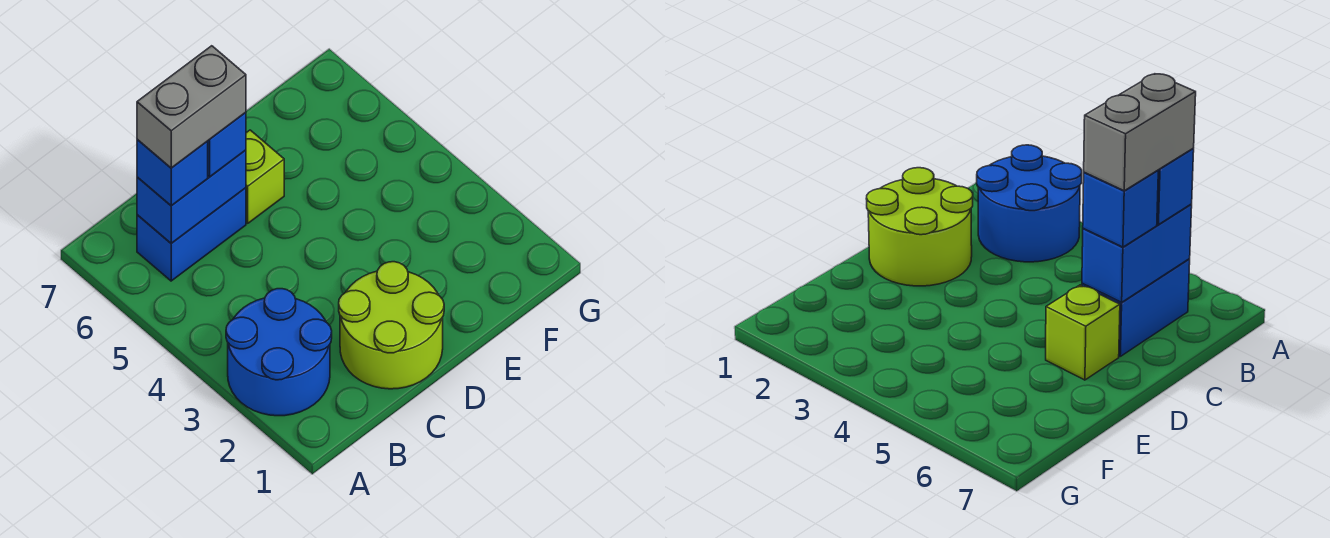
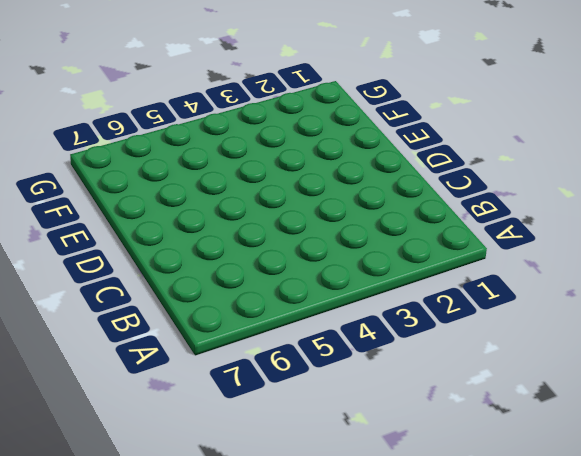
none -> blue round brick A2:B3 level 1
none -> blue brick B6:C6 level 1

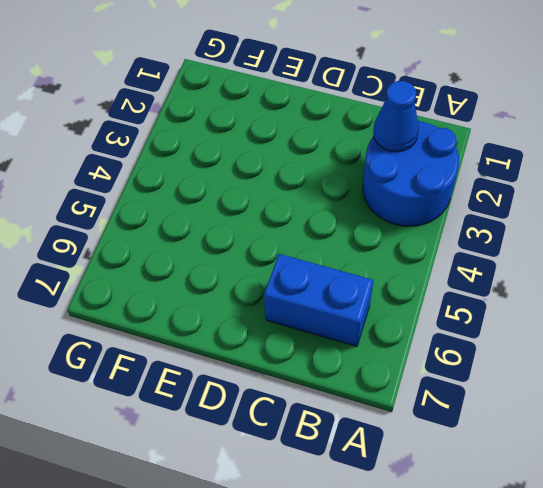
blue cone B2 level 2 -> none
none -> lime round brick C1:D2 level 1
none -> lime brick D6 level 1

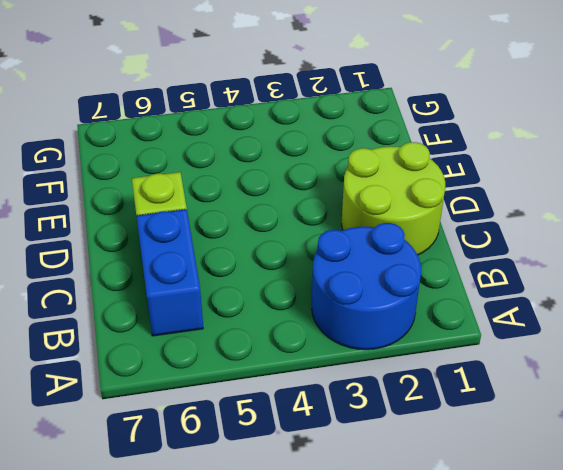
none -> blue brick B6:C6 level 2
none -> blue brick B6 level 3

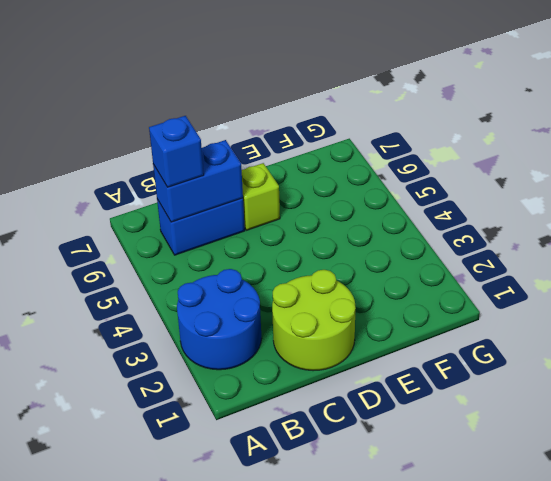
none -> blue brick C6 level 3
none -> grey brick B6:C6 level 4

